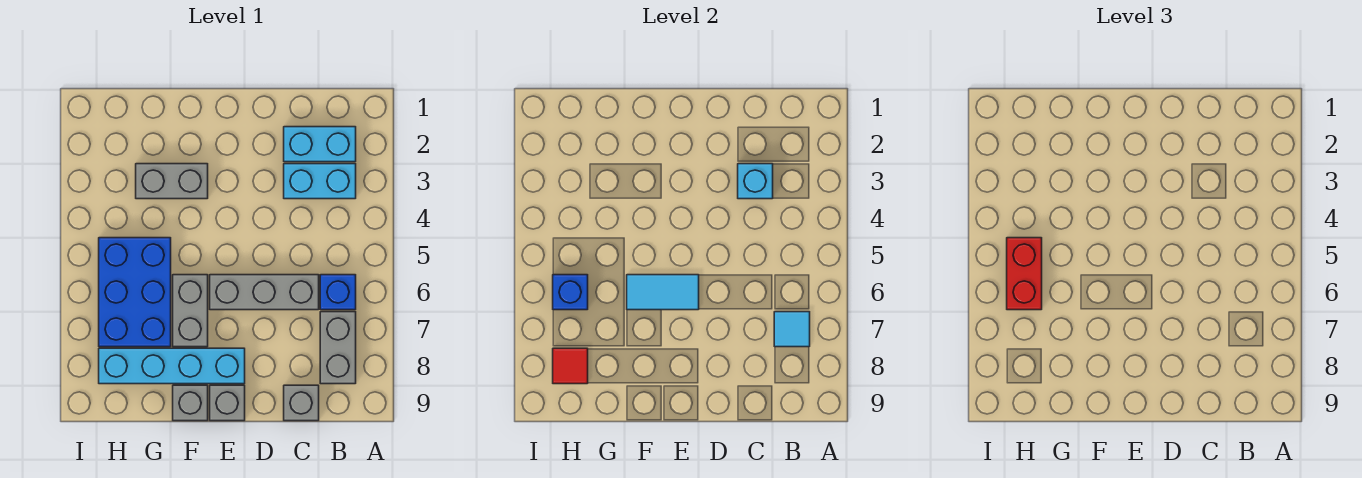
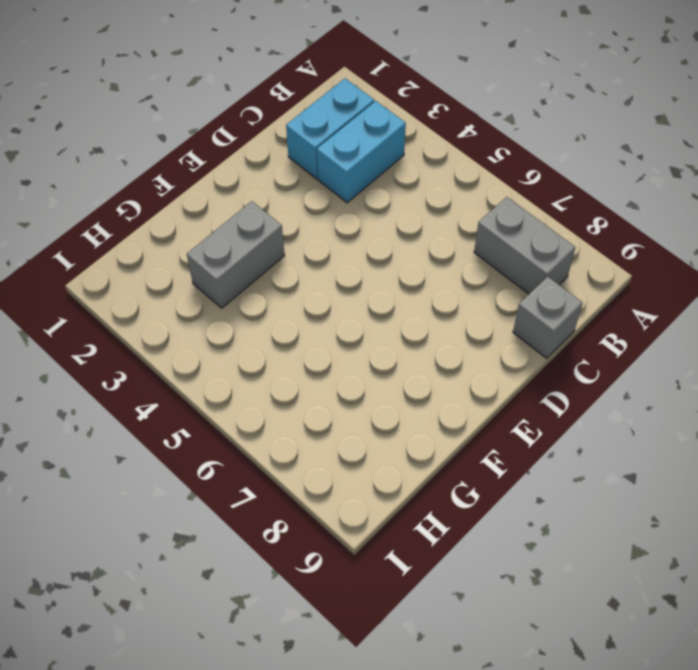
none -> blue brick B6 level 1
none -> grey brick C6:E6 level 1
none -> cyan brick E8:H8 level 1

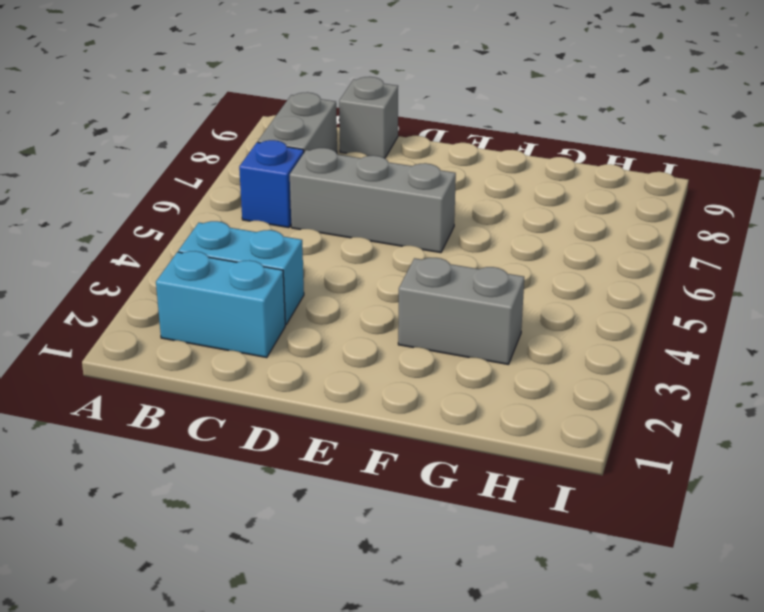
none -> cyan brick E8:H8 level 1
none -> grey brick E9 level 1
none -> grey brick F6:F7 level 1

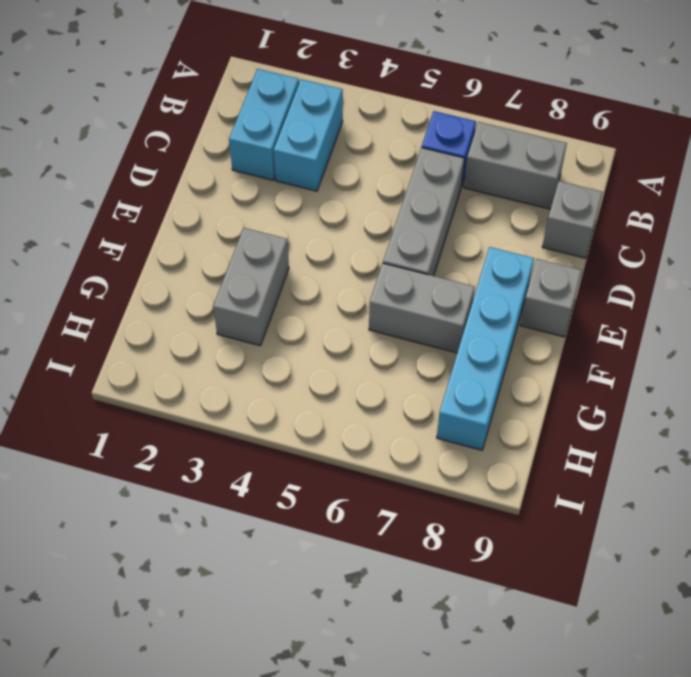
none -> grey brick F9 level 1
none -> blue brick G5:H7 level 1
none -> cyan tile B7 level 2

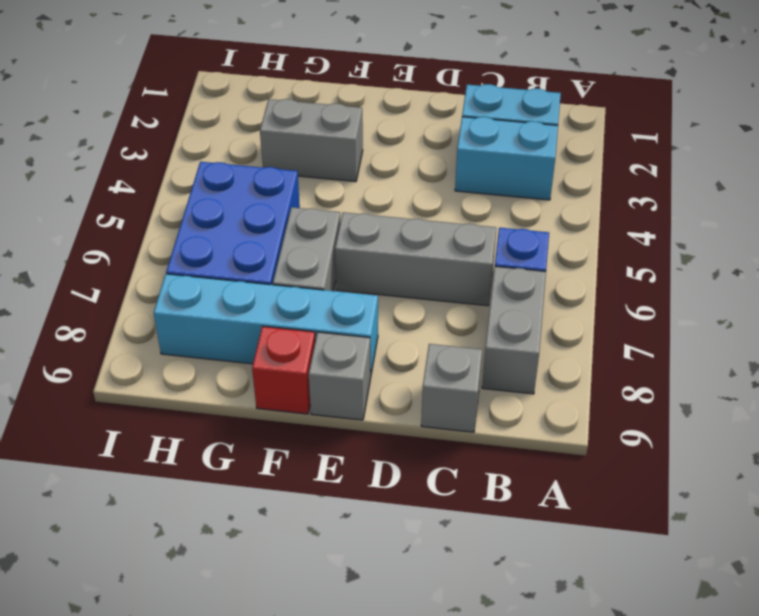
red brick F9 level 1 -> grey brick F9 level 1
none -> cyan tile B7 level 2
none -> cyan brick C3 level 2
none -> cyan tile E6:F6 level 2

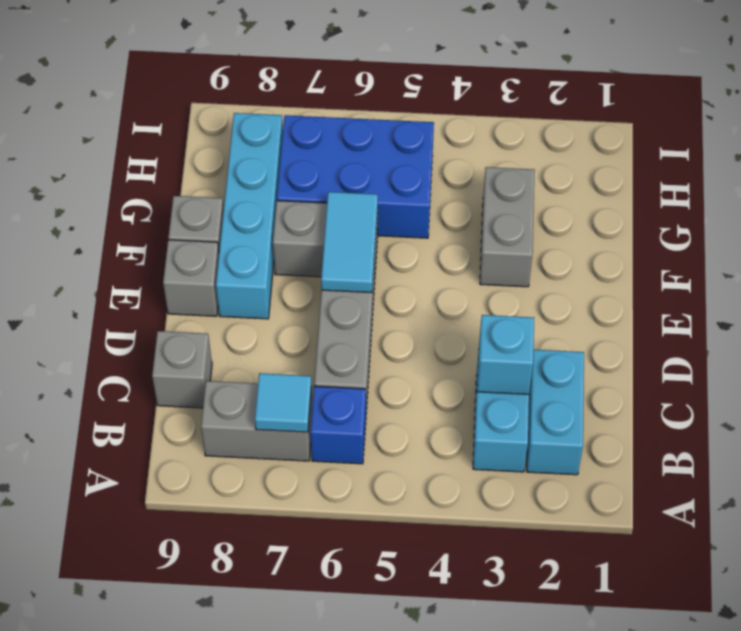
none -> blue brick H6 level 2
none -> red tile H8 level 2
none -> red brick H5:H6 level 3

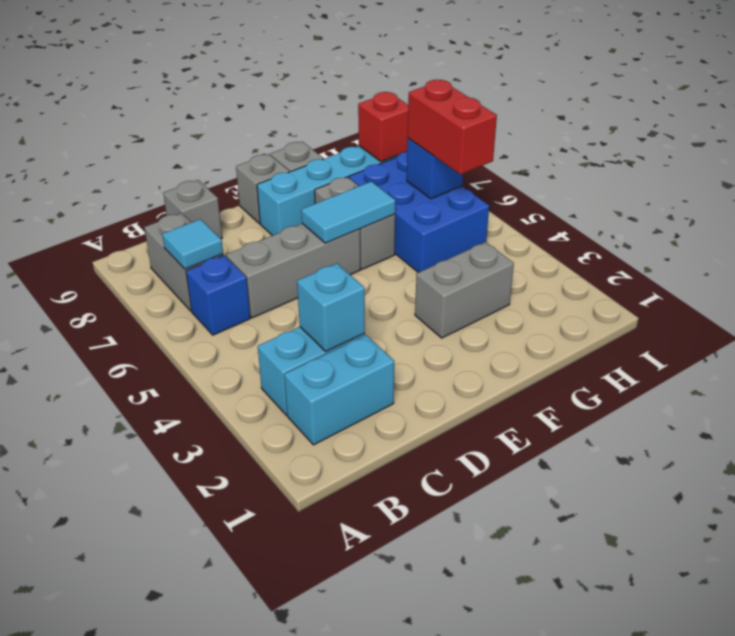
red brick H8 level 2 -> red tile H8 level 2

